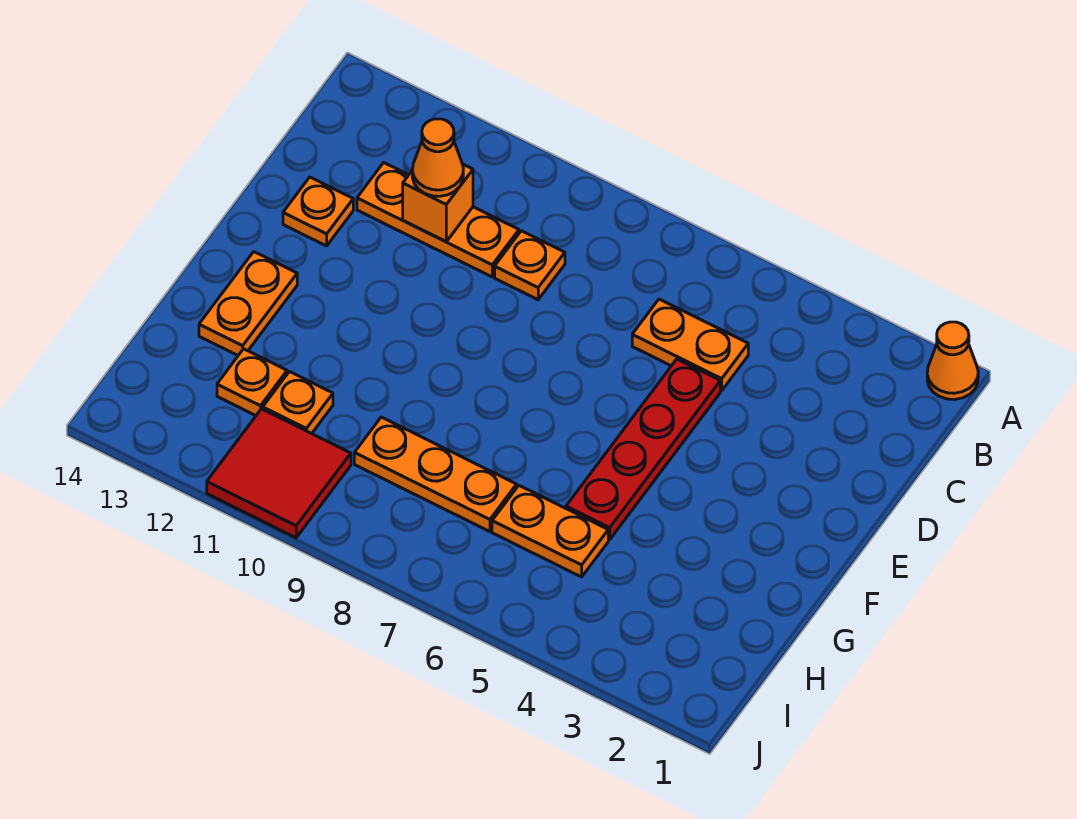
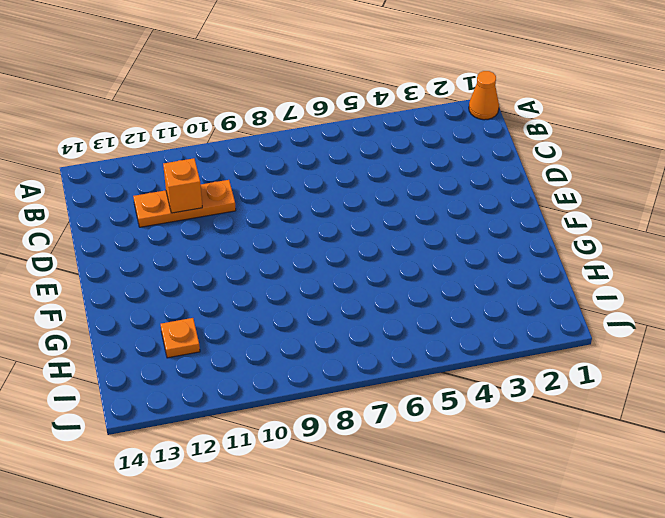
none -> orange plate C5:C6 level 1
none -> orange plate C9 level 1
none -> red plate D5:G5 level 1

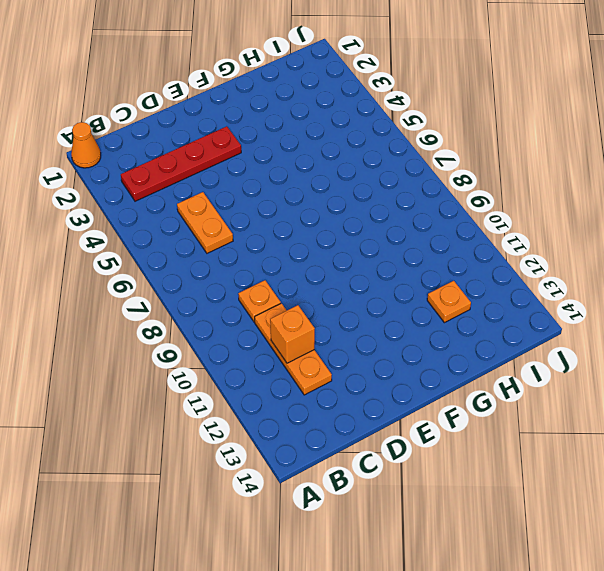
red plate B3:E3 level 1 -> red plate D5:G5 level 1
none -> orange plate D13 level 1
none -> orange plate F13:G13 level 1
none -> orange plate H5:H6 level 1

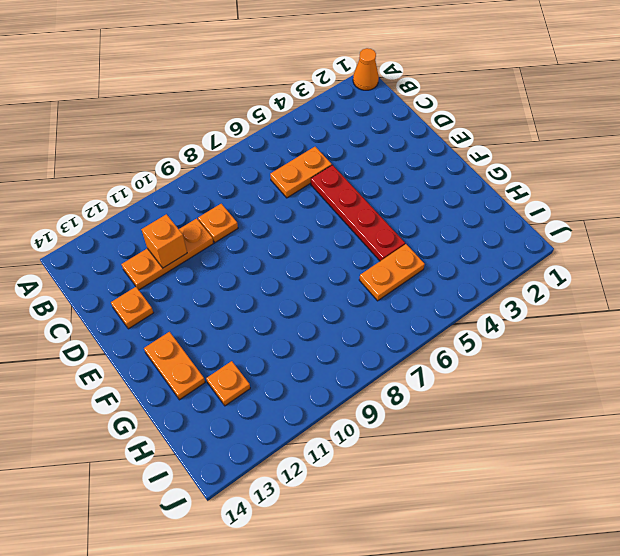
none -> orange plate H7:H9 level 1
none -> orange plate H11 level 1
none -> red tile I10:J11 level 1

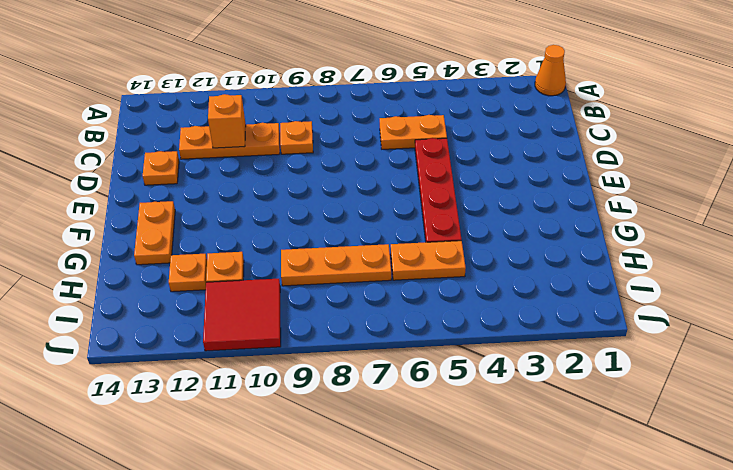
none -> orange cone C11 level 3

